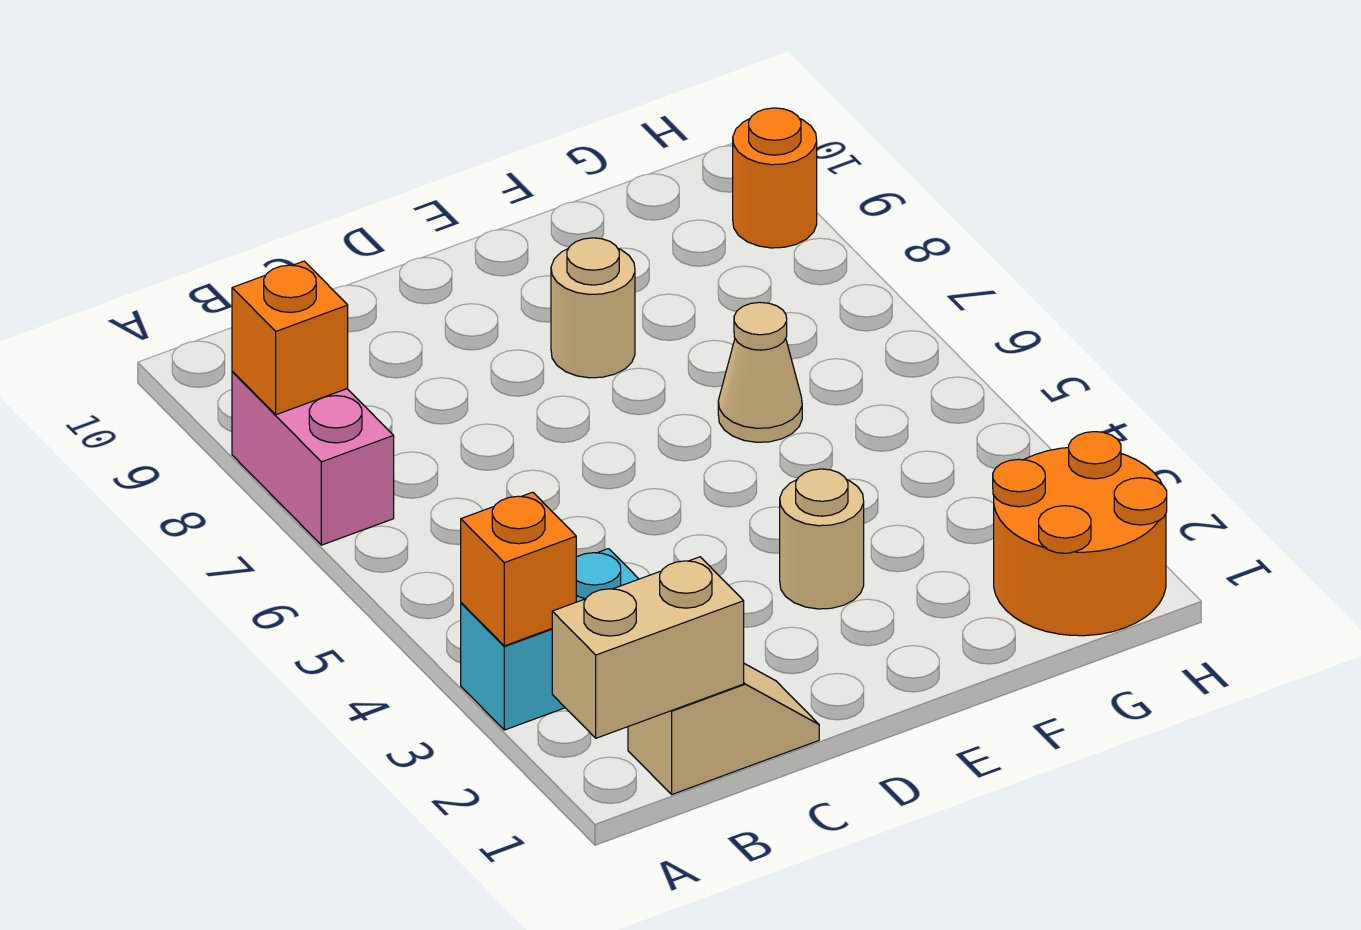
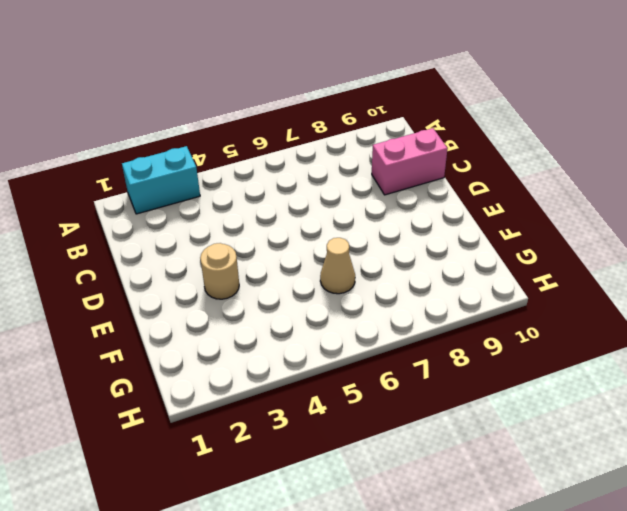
cyan brick A2:A3 level 1 -> cyan brick A3:B3 level 1
pink brick C9:C10 level 1 -> pink brick A7:A8 level 1
none -> tan slope B1:C1 level 1 top B
none -> tan round brick E8 level 1

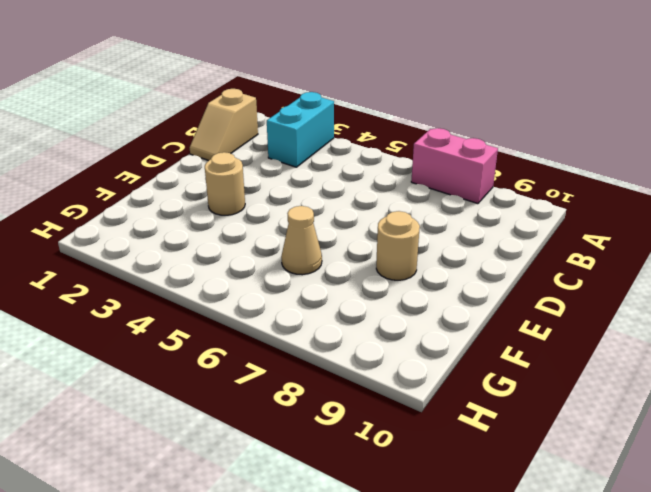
none -> orange round brick G1:H2 level 1
none -> orange round brick H9 level 1

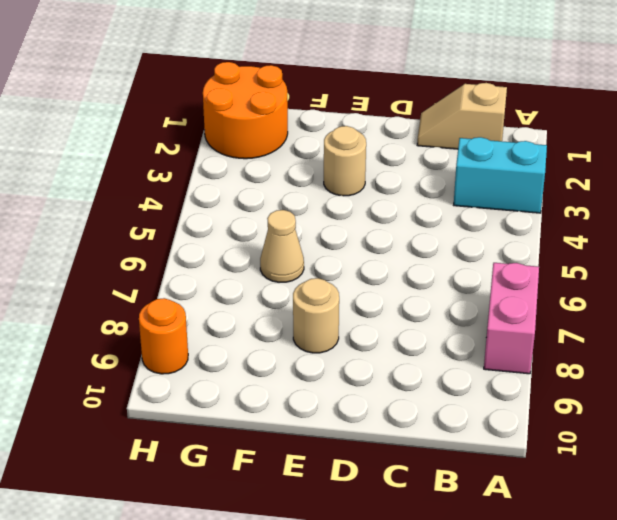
none -> tan brick A1:B1 level 2
none -> orange brick A3 level 2

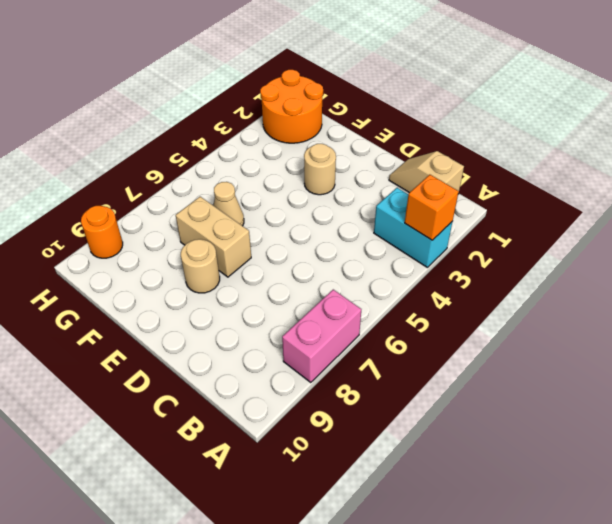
tan brick E7:F7 level 1 -> tan brick A1:B1 level 2
none -> orange brick A8 level 2

